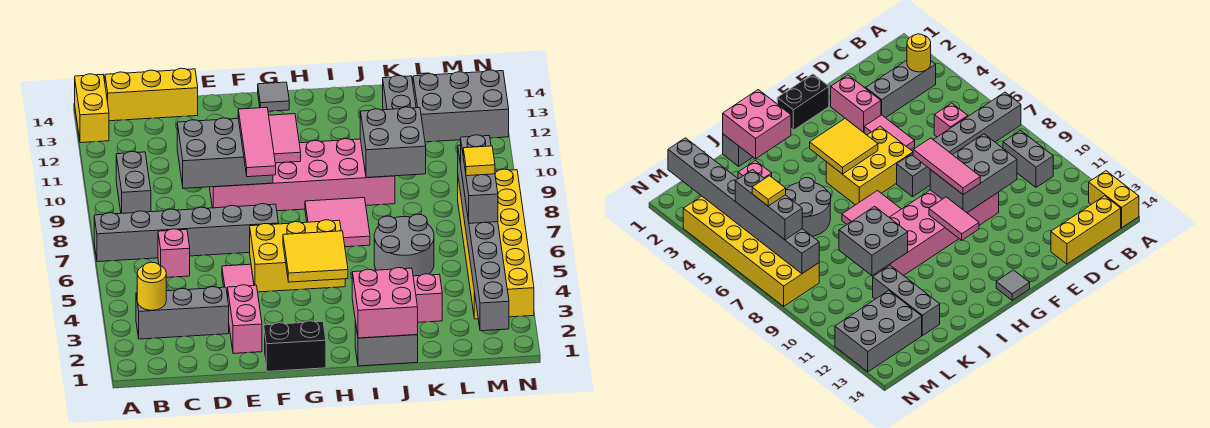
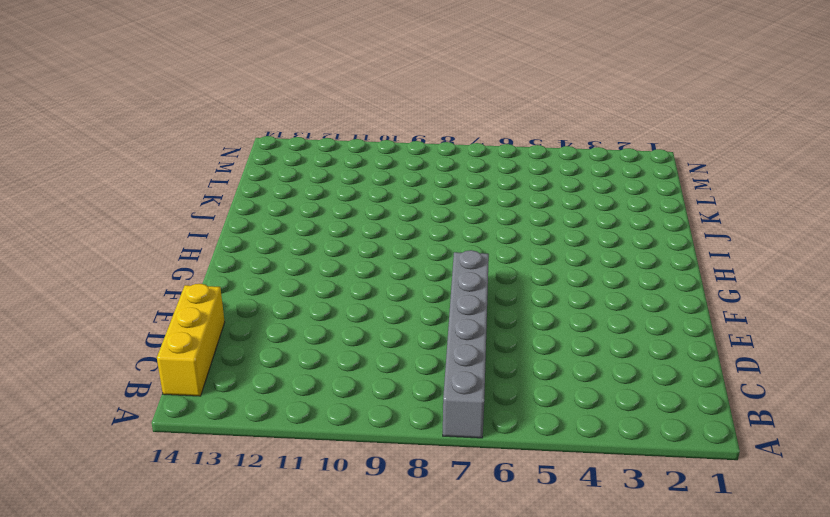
none -> yellow brick A13:A14 level 1
none -> grey brick B3:D3 level 1
none -> grey brick B9:B10 level 1

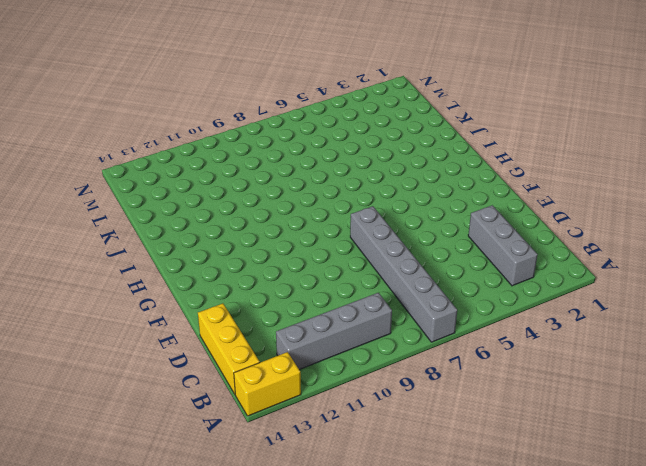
grey brick B9:B12 level 1 -> grey brick B9:B10 level 1
none -> pink brick C6 level 1
none -> pink brick E2:E3 level 1
none -> pink tile E4:E5 level 1

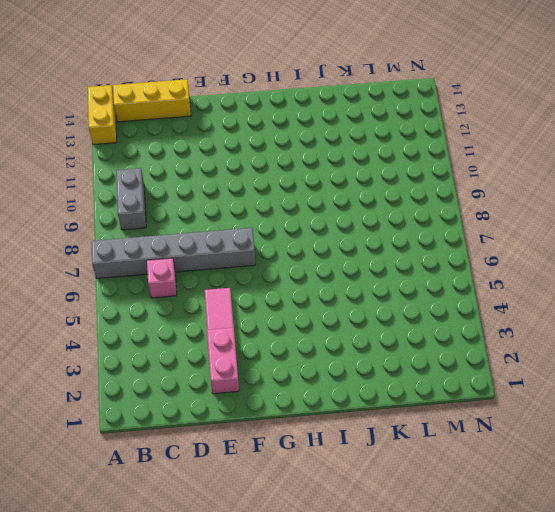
none -> grey brick B3:D3 level 1
none -> pink brick E9:J10 level 1
none -> black brick F1:G1 level 1

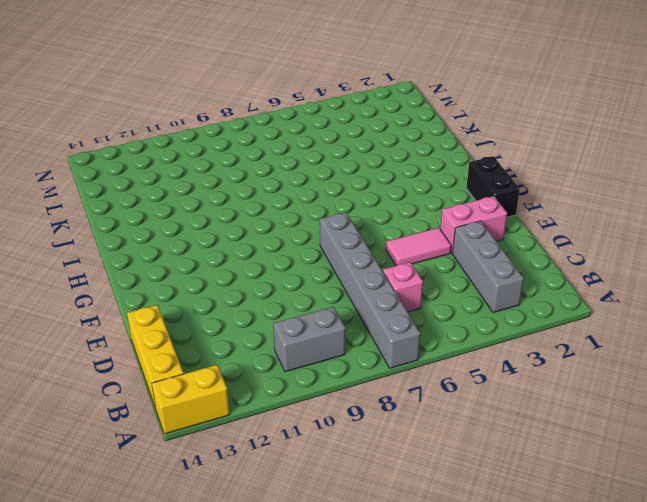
none -> pink brick E9:J10 level 1
none -> yellow brick F5:H6 level 1
none -> grey tile G14 level 1

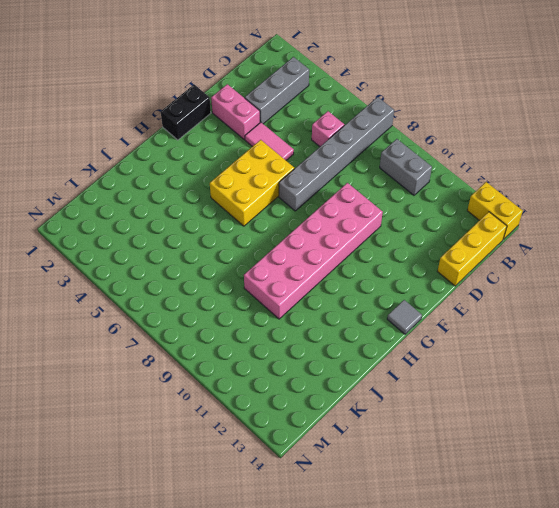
none -> pink tile H7:I8 level 1
none -> grey brick I1:J1 level 1
none -> grey round brick J5:K6 level 1

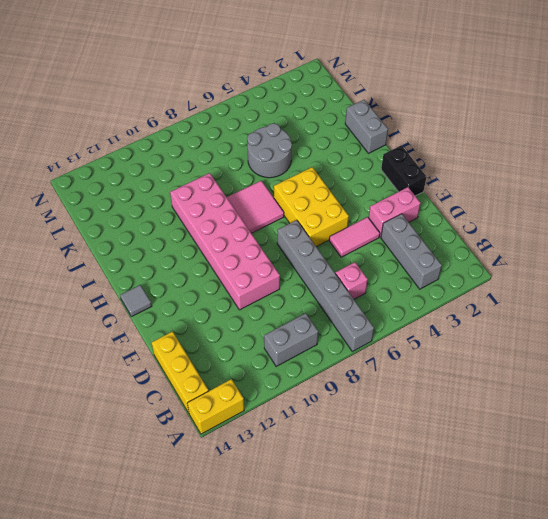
none -> pink brick K3 level 1
none -> grey brick K11:K13 level 1
none -> grey brick L12:N13 level 1

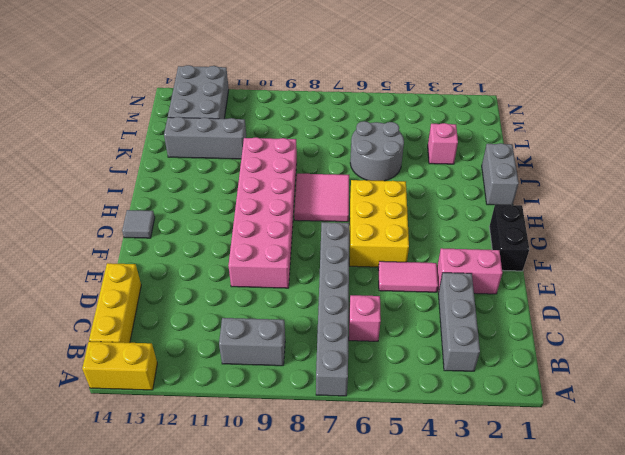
none -> yellow brick M3:N8 level 1
none -> yellow round brick B3 level 2
none -> grey brick D9:F10 level 2

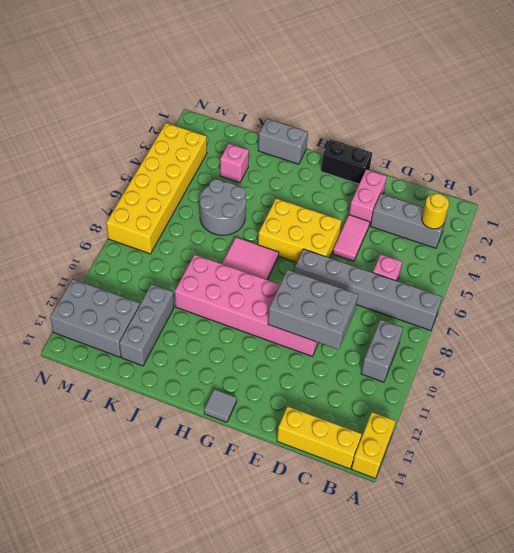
none -> yellow tile G4:H5 level 2
none -> pink tile G10:G11 level 2
none -> pink brick I1:J2 level 2

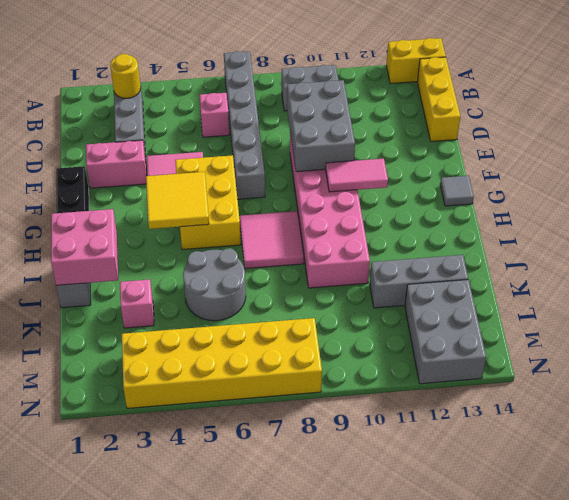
none -> grey brick J9:K10 level 2
none -> grey brick M1:M8 level 2
none -> pink tile F8:F10 level 3

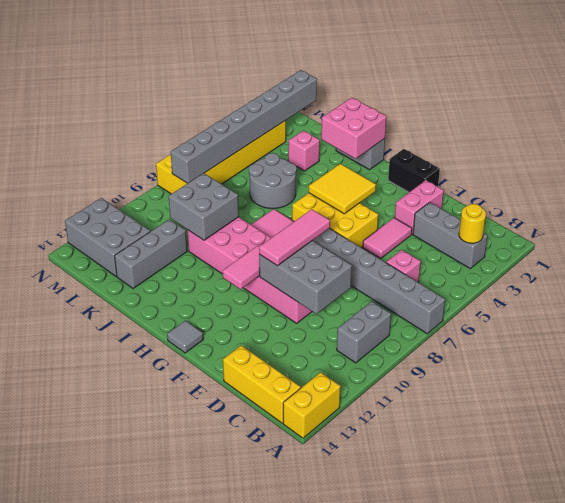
none -> grey brick M5:M7 level 3
none -> yellow tile M6 level 4

